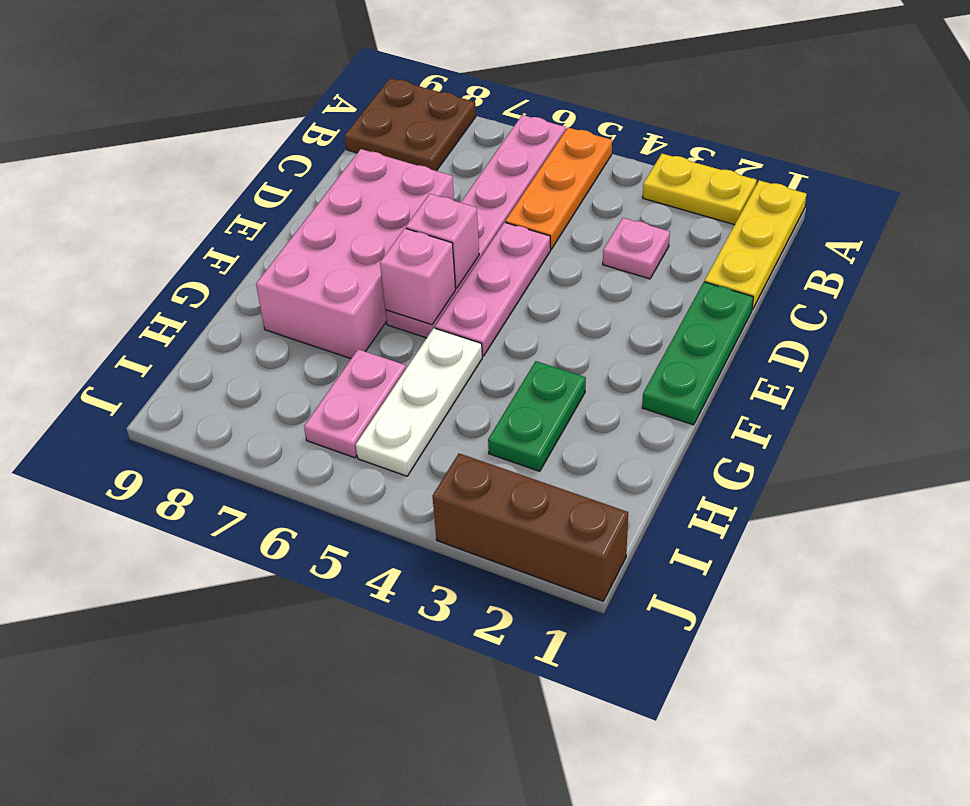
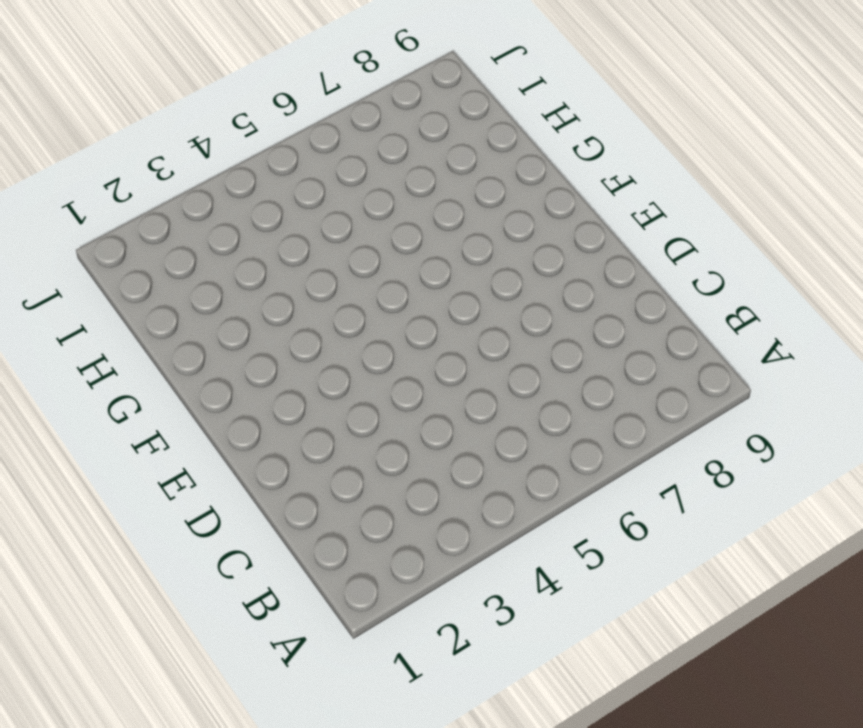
none -> yellow plate A1:C1 level 1
none -> yellow plate A2:A3 level 1
none -> orange plate A5:C5 level 1

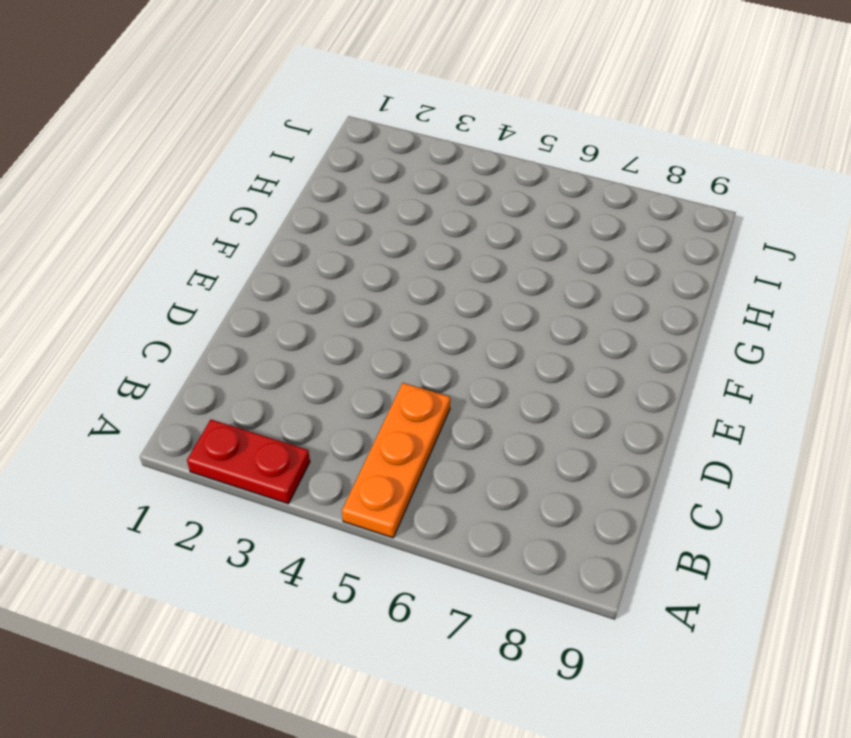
red plate A2:A3 level 1 -> yellow plate A2:A3 level 1
none -> yellow plate A1:C1 level 1
none -> pink plate A6:F6 level 1
none -> brown plate A8:B9 level 1

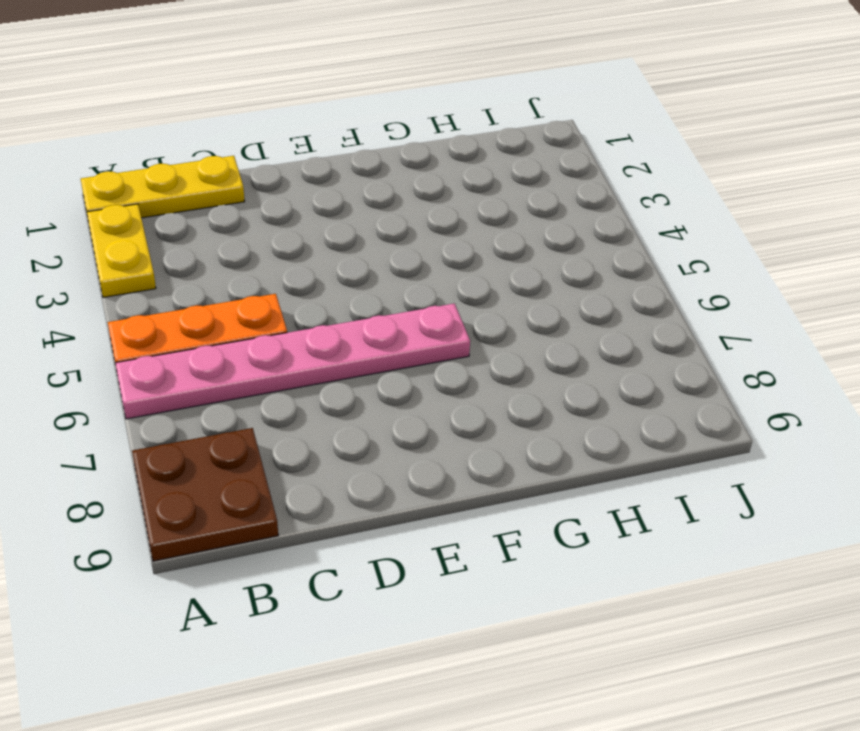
none -> pink plate C3 level 1
none -> green plate D1:F1 level 1
none -> pink plate D5:F5 level 1

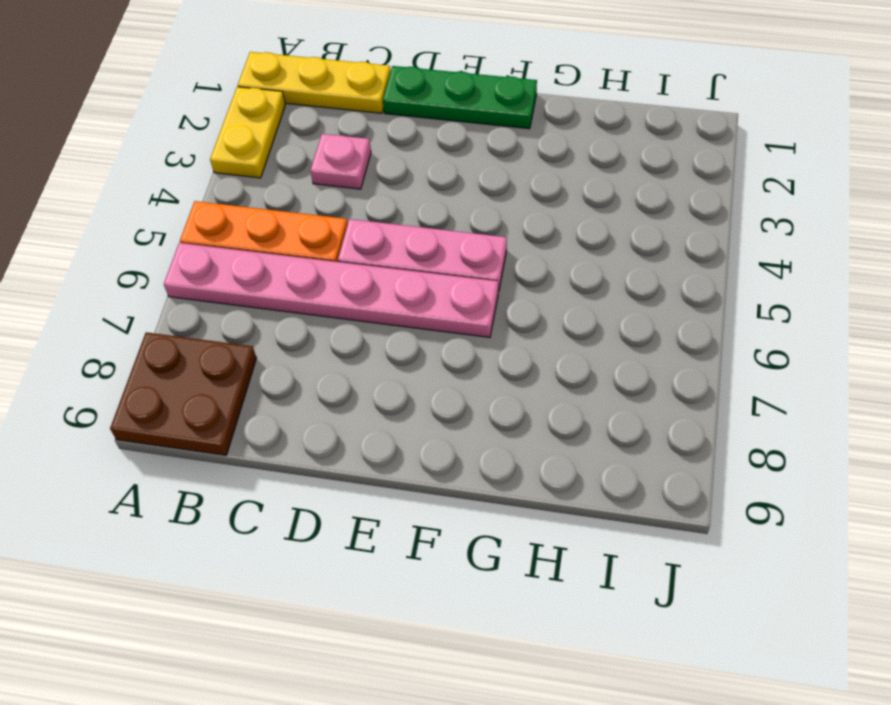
none -> pink brick D7:G8 level 1
none -> green plate G3:H3 level 1
none -> white plate G5:I5 level 1

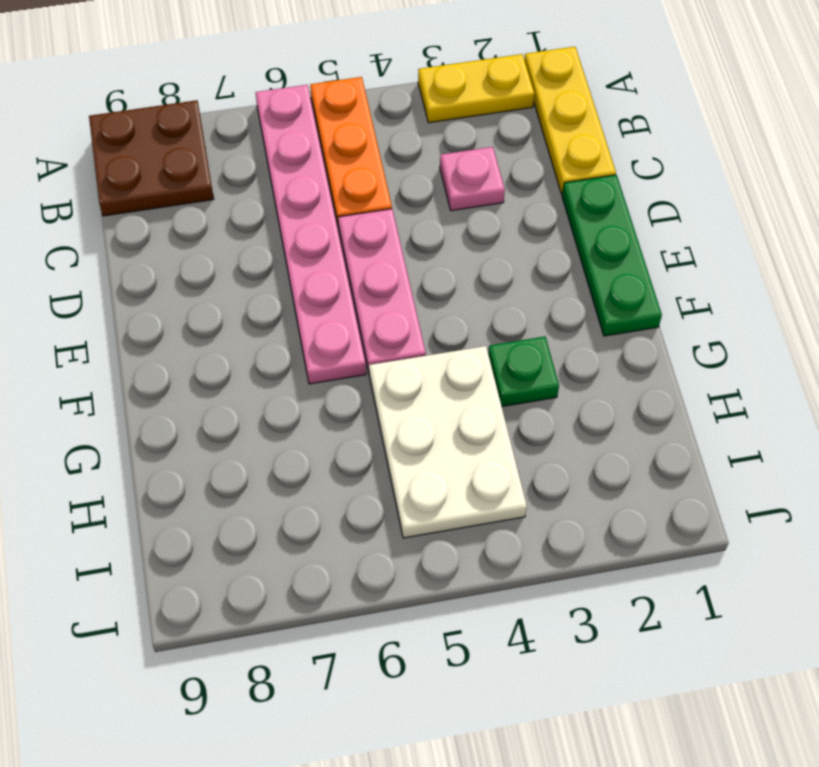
green plate G3 level 1 -> green plate G3:H3 level 1
white plate G4:I5 level 1 -> white plate G5:I5 level 1
none -> pink brick D7:G8 level 1
none -> pink plate H6:I6 level 1
none -> brown brick J1:J3 level 1

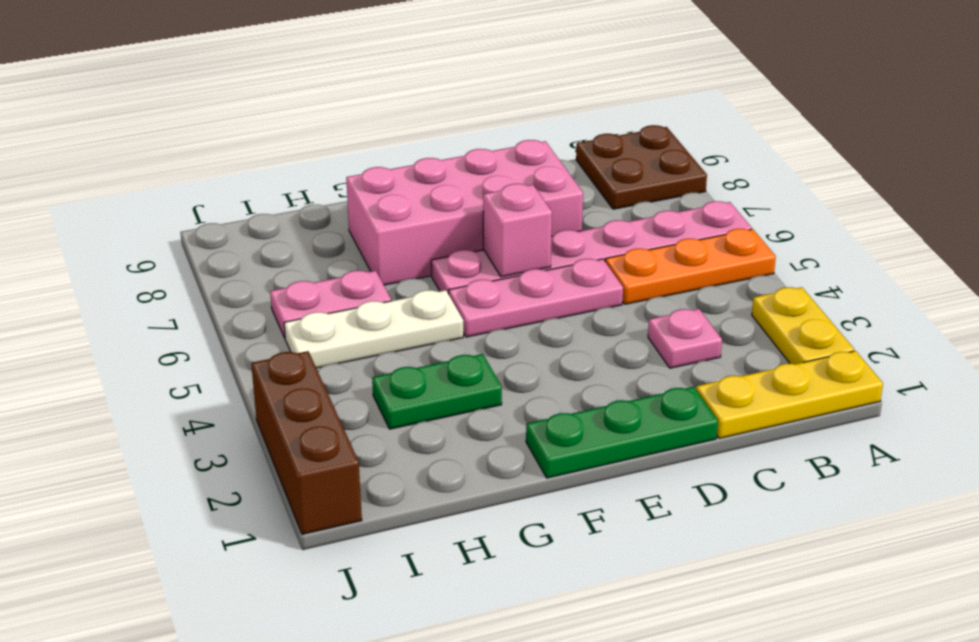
none -> pink brick F6 level 2

